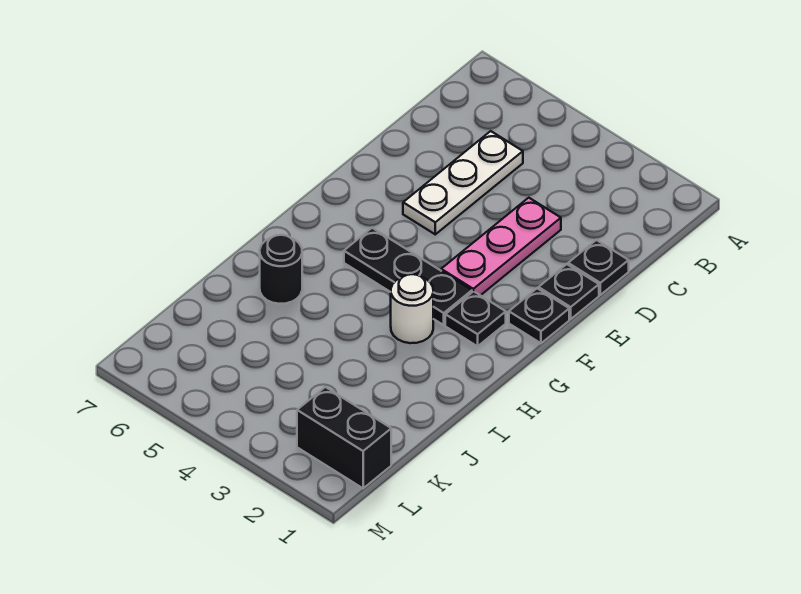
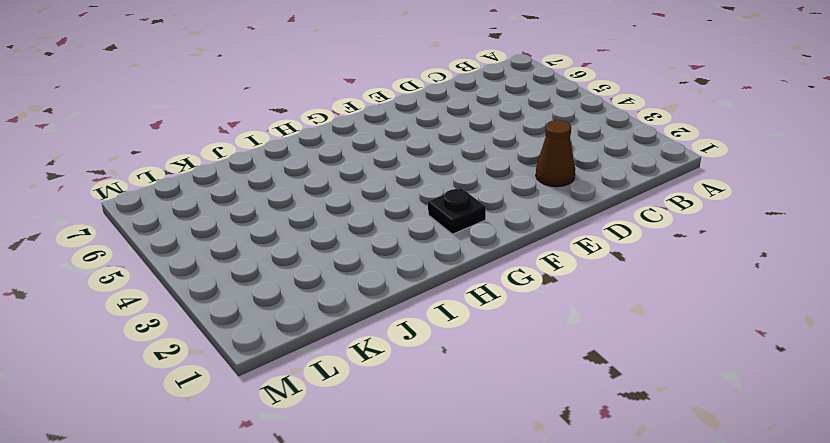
brown cone D2 level 1 -> none
none -> white plate C5:E5 level 1
none -> black plate D1 level 1

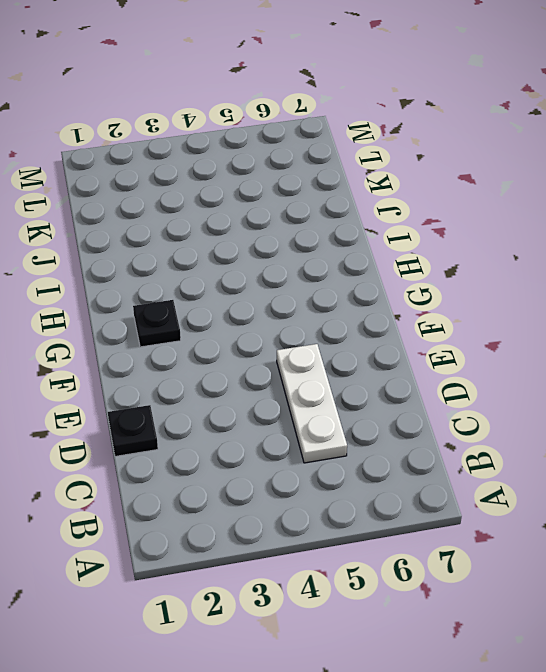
none -> pink plate D3:F3 level 1
none -> black plate E1 level 1

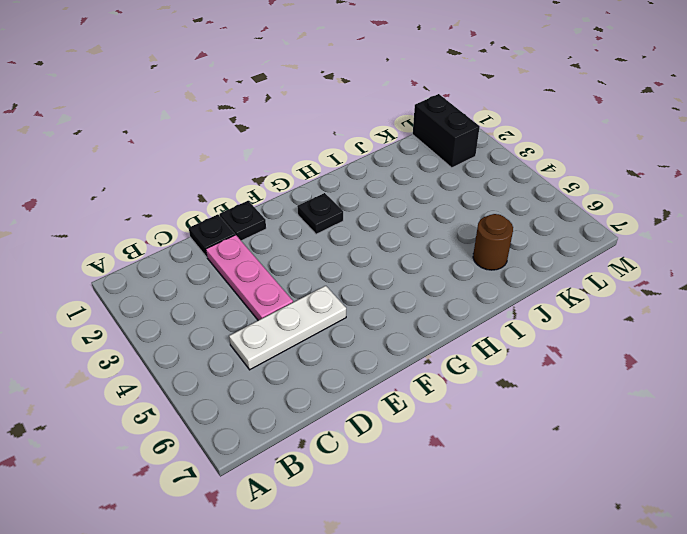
pink plate D2:D4 level 1 -> pink plate D3:F3 level 1
brown round brick J6 level 1 -> none
none -> black plate F1 level 1
none -> black plate G3:G5 level 1

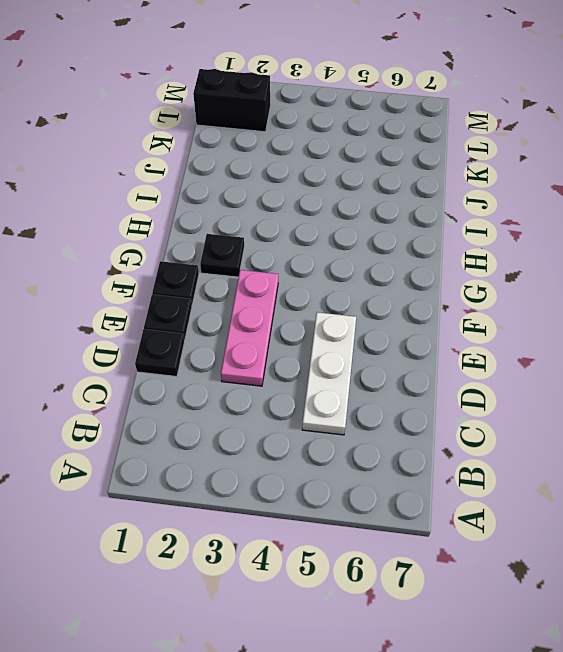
none -> black plate G3:G5 level 1
none -> white round brick H3 level 1

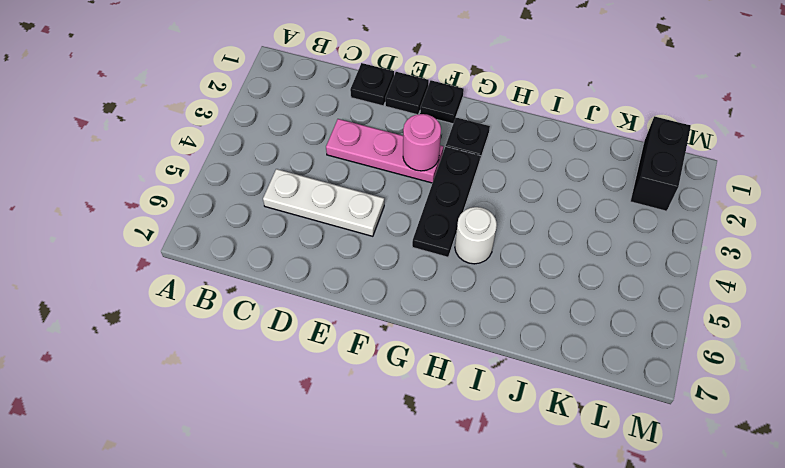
pink round brick F3 level 2 -> none
white round brick H5 level 1 -> white round brick H3 level 1
none -> black round brick I6 level 1

